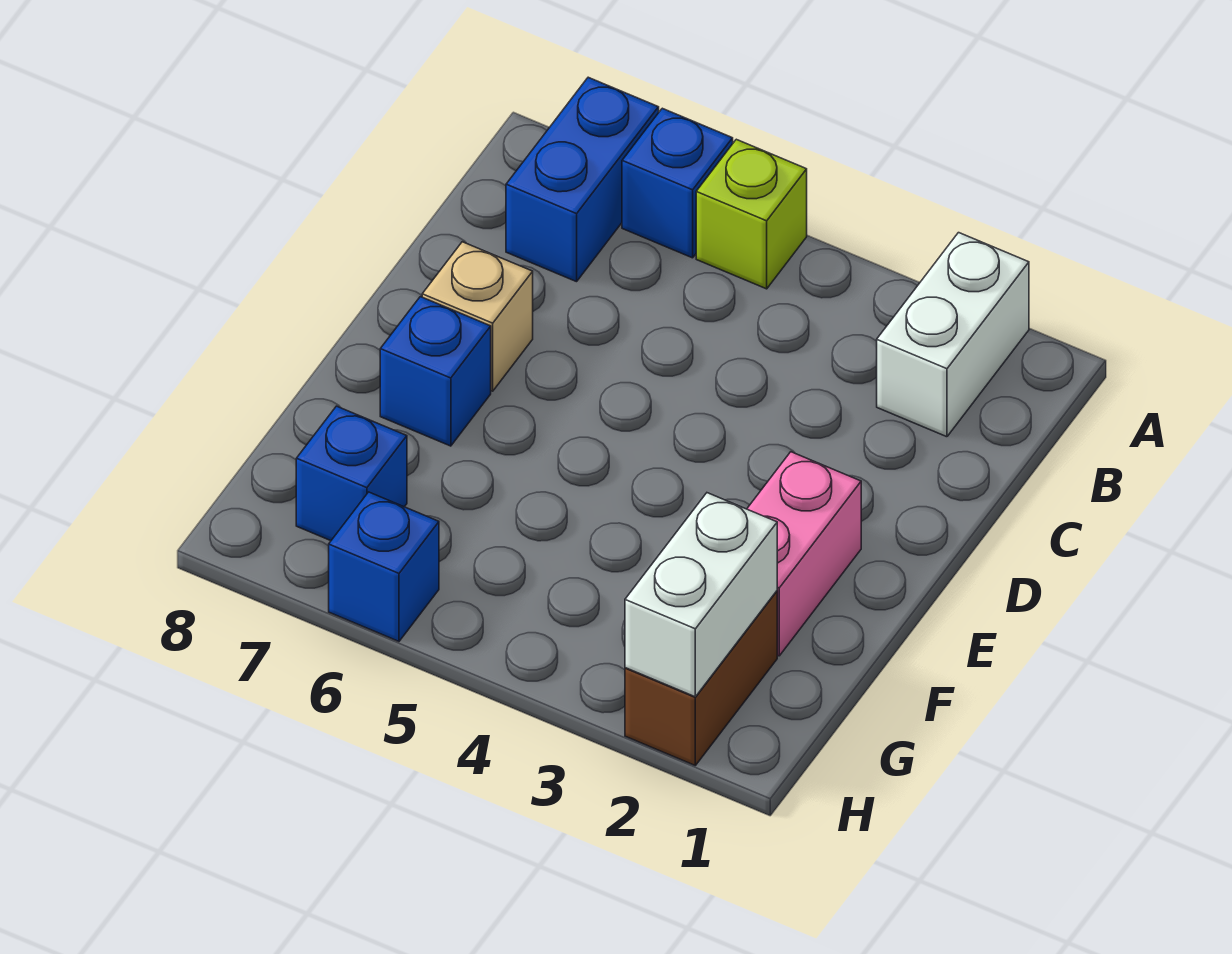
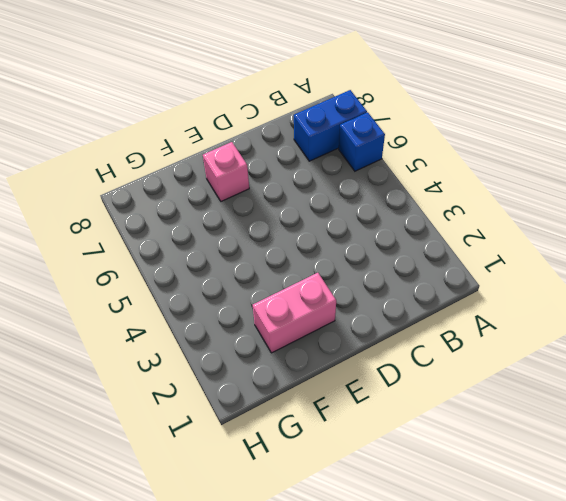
pink brick E7 level 1 -> blue brick E7 level 1
none -> white brick A2:B2 level 1
none -> lime brick A5 level 1

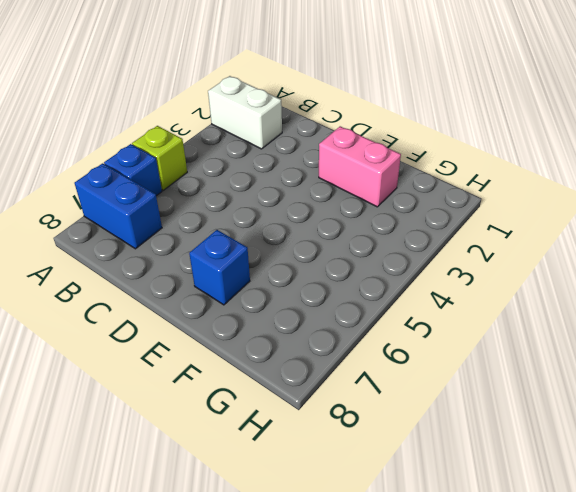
none -> tan brick D7 level 1
none -> brown brick G2:H2 level 1

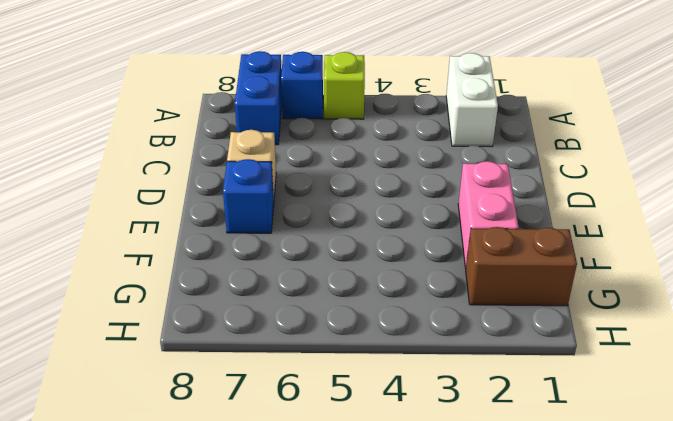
brown brick G1:G2 level 1 -> brown brick G2:H2 level 1
none -> blue brick G7 level 1
none -> blue brick H6 level 1

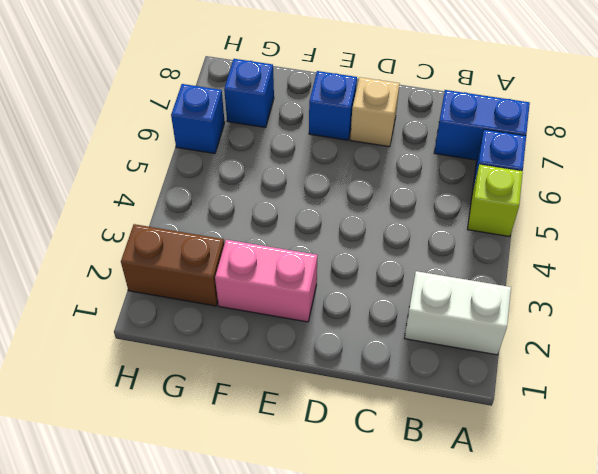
none -> white brick G2:H2 level 2

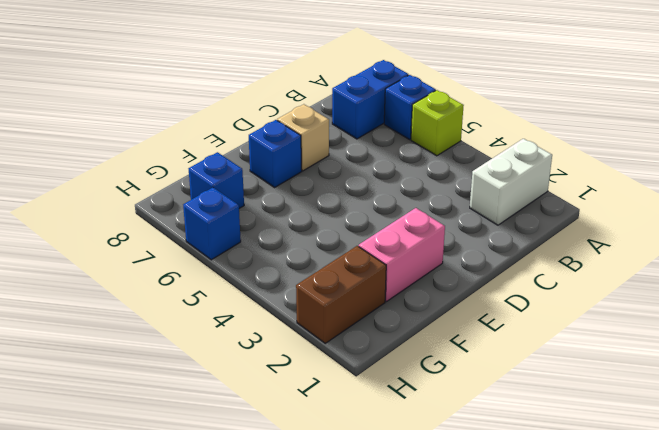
none -> white brick G2:H2 level 2

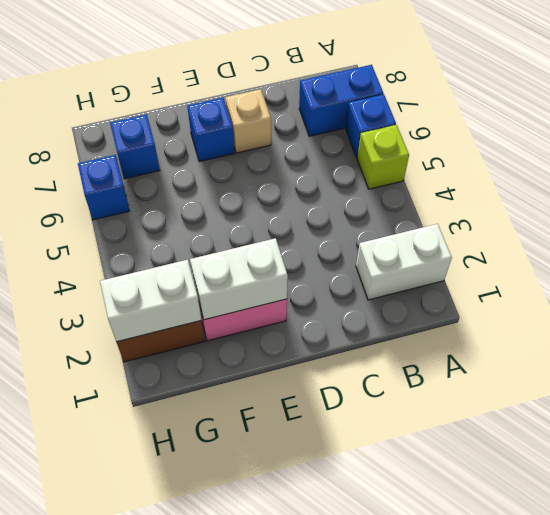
white brick E2:F2 level 2 -> none

